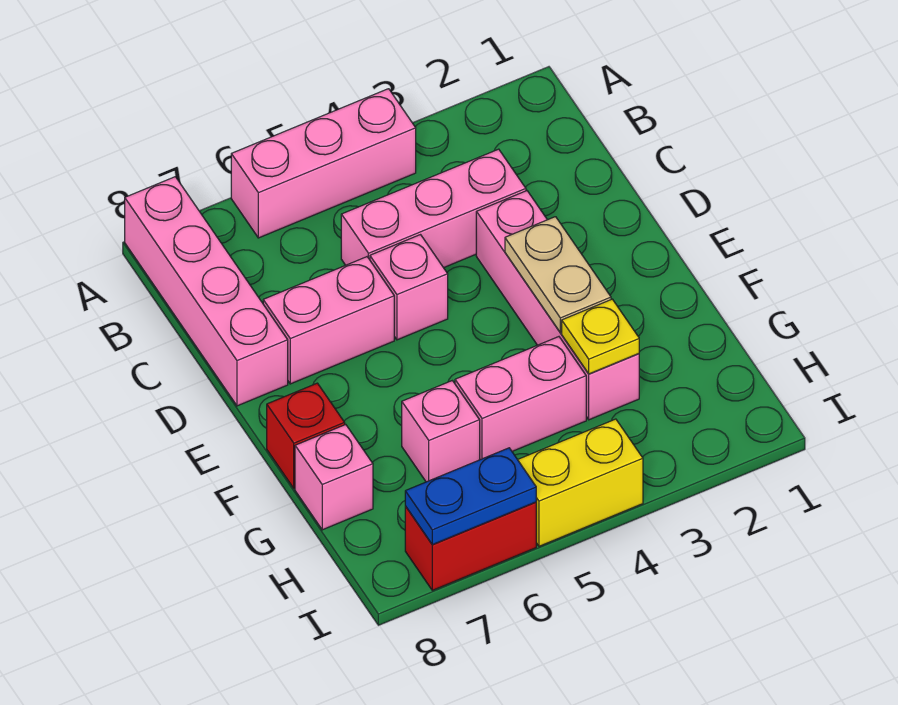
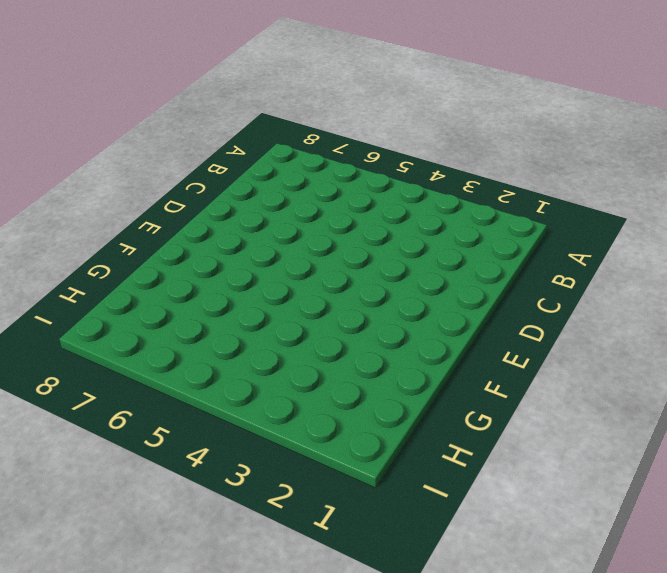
none -> pink brick A4:A6 level 1
none -> pink brick A8:D8 level 1
none -> pink brick C3:C5 level 1

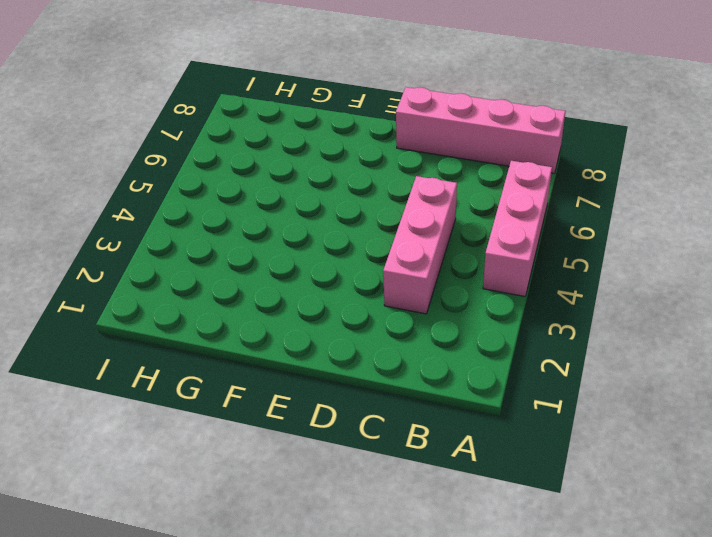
none -> pink brick D3:G3 level 1
none -> pink brick D5 level 1
none -> pink brick D6:D7 level 1

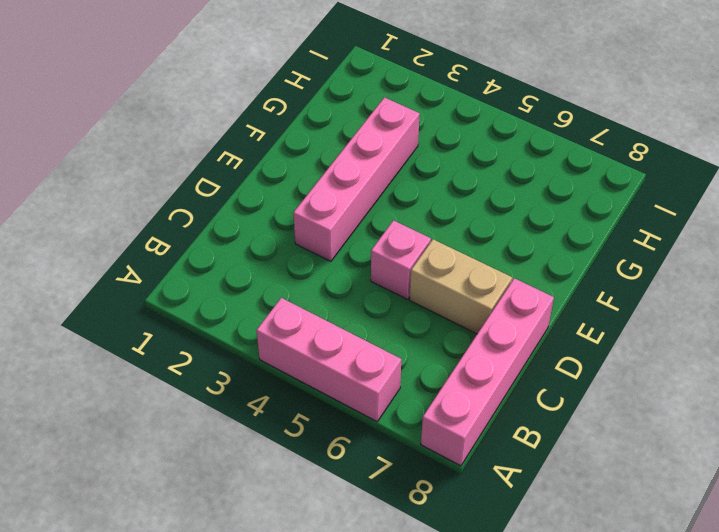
tan brick D6:D7 level 1 -> pink brick D6:D7 level 1
none -> pink brick C3:C5 level 1
none -> red brick F8 level 1
none -> pink brick G4:G5 level 1

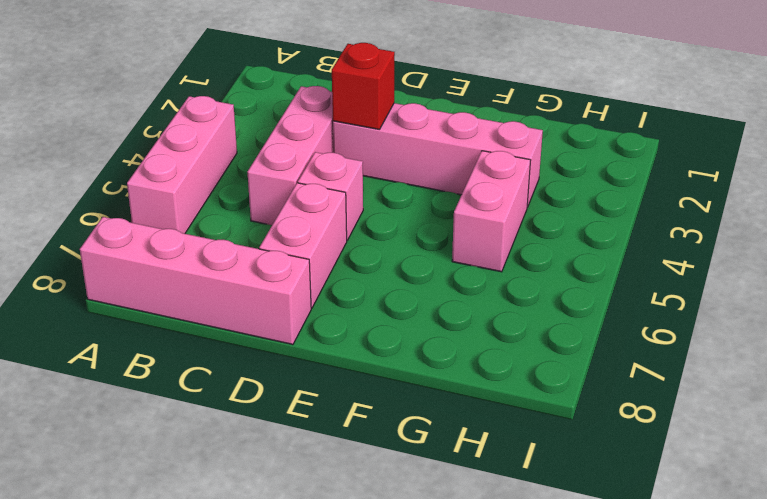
red brick D3 level 2 -> red brick F8 level 1
none -> pink brick G6 level 1
none -> pink brick G8 level 1
none -> yellow brick I4:I5 level 1

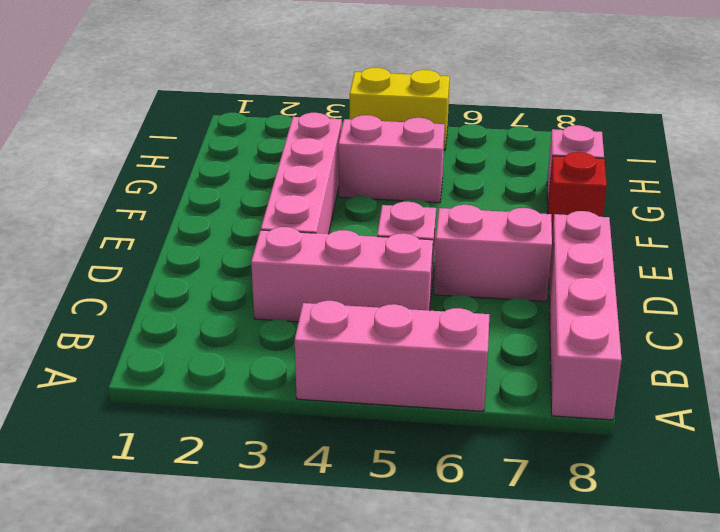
none -> pink brick G6 level 1
none -> red brick I6:I7 level 1
none -> tan plate E3:F3 level 2

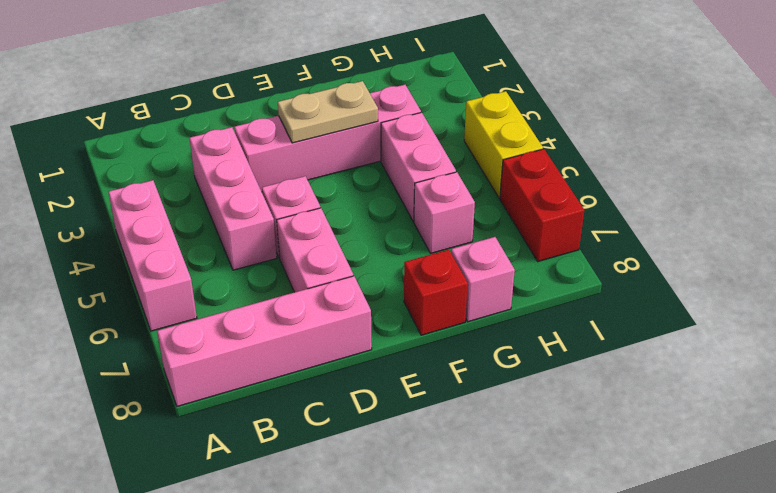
none -> yellow plate G3 level 2
none -> blue plate I6:I7 level 2

